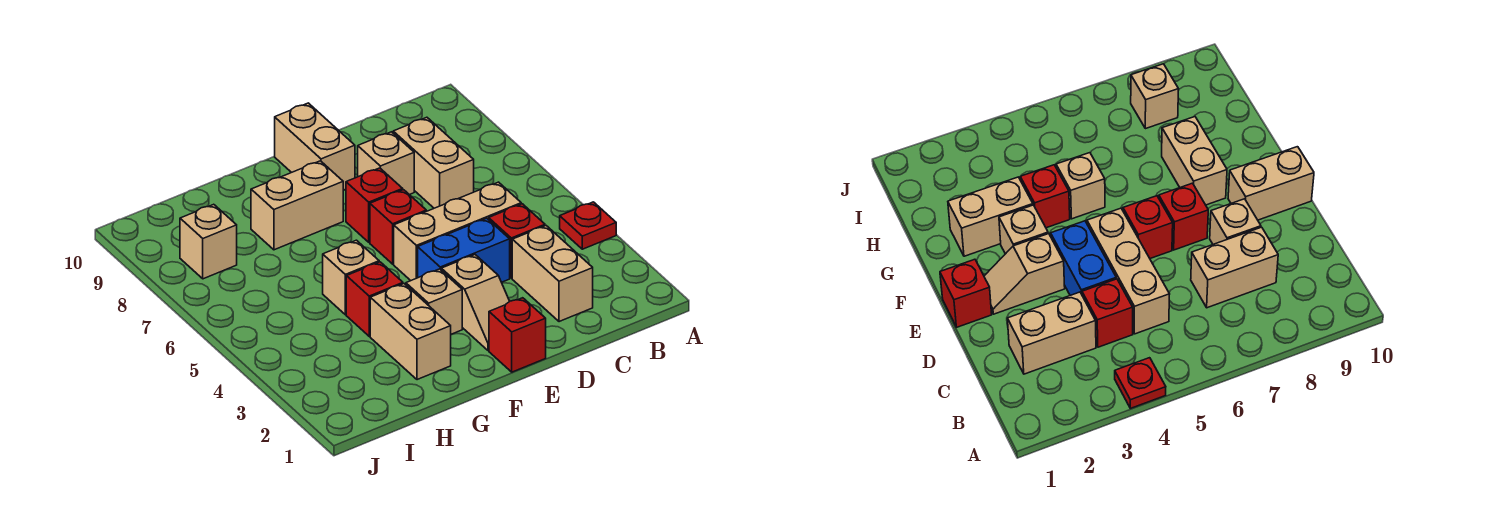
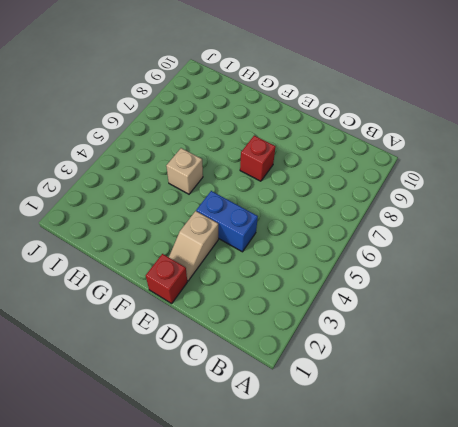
none -> red plate A4 level 1
none -> tan brick C2:C3 level 1
none -> red brick C4 level 1

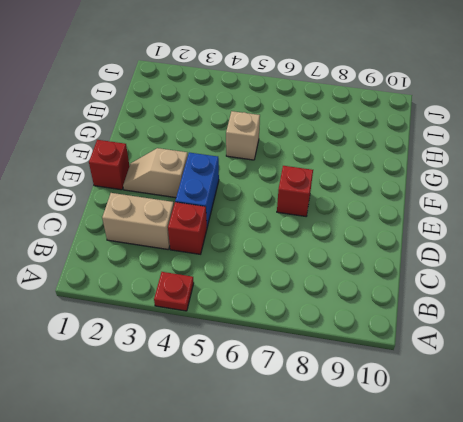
none -> tan brick C5:E5 level 1
none -> tan brick C7:C8 level 1
none -> tan brick D8 level 1

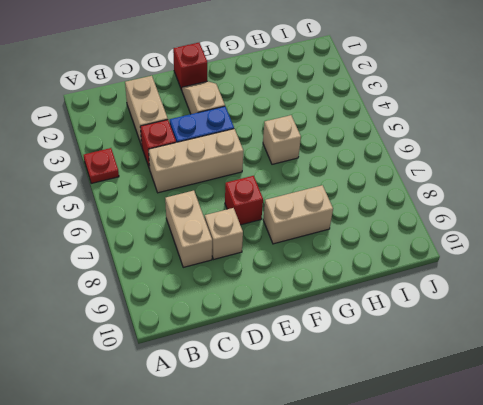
none -> red brick E6 level 1
none -> tan brick E9:E10 level 1
none -> tan brick F3 level 1

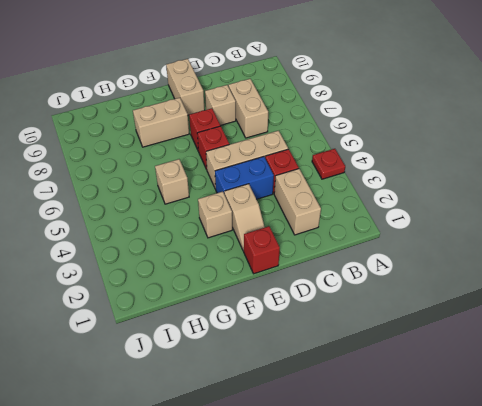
none -> tan brick G2:G3 level 1
none -> red brick G4 level 1
none -> tan brick I8 level 1

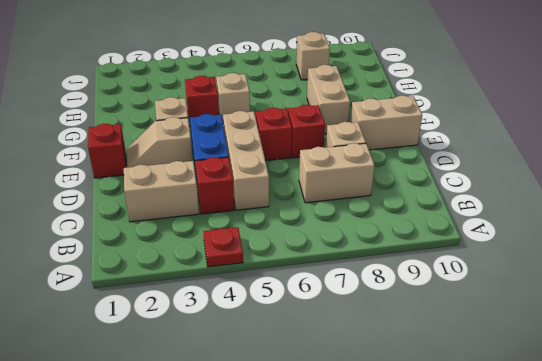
none -> tan brick G2:G3 level 1

